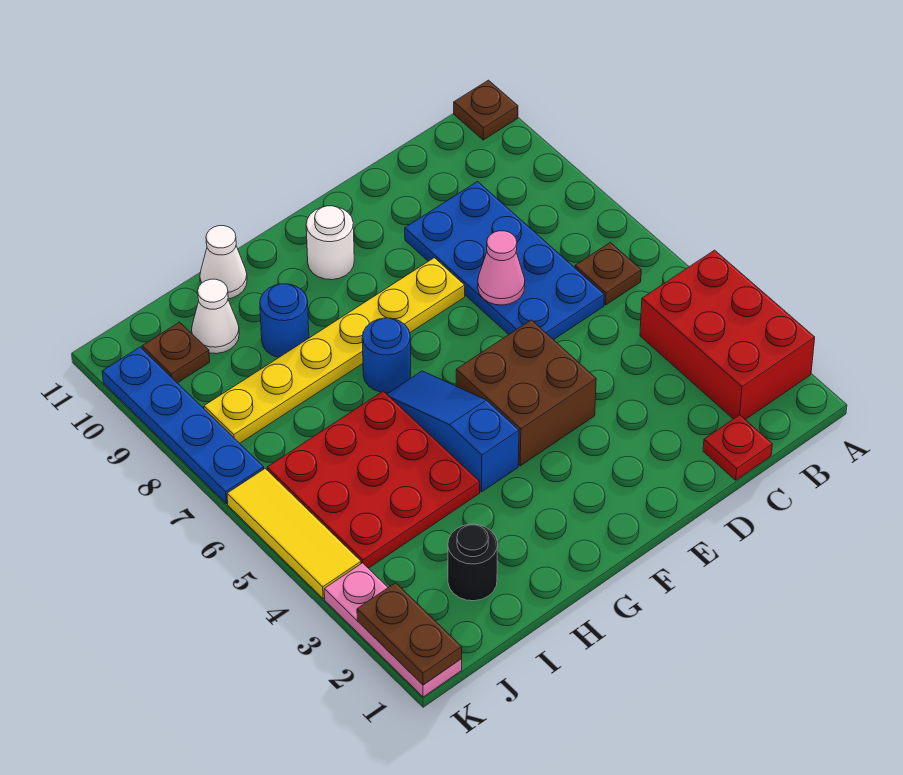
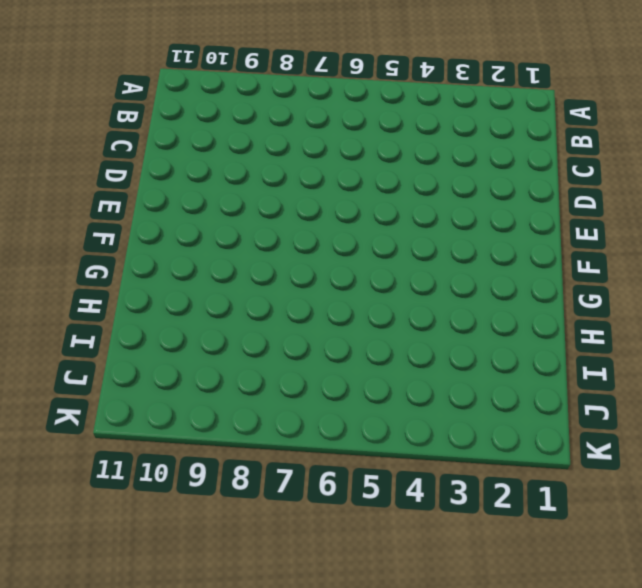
none -> red brick A2:B4 level 1
none -> brown plate A11 level 1
none -> brown plate B6 level 1

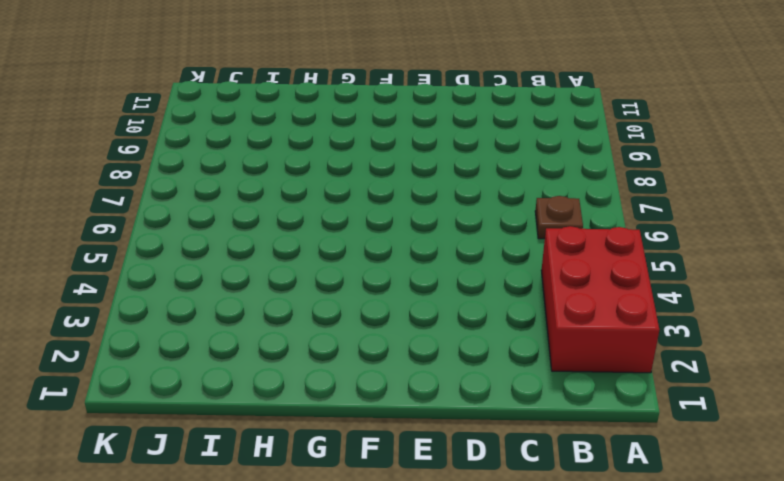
none -> brown plate A11 level 1
none -> red plate C1 level 1
none -> blue plate C6:D9 level 1

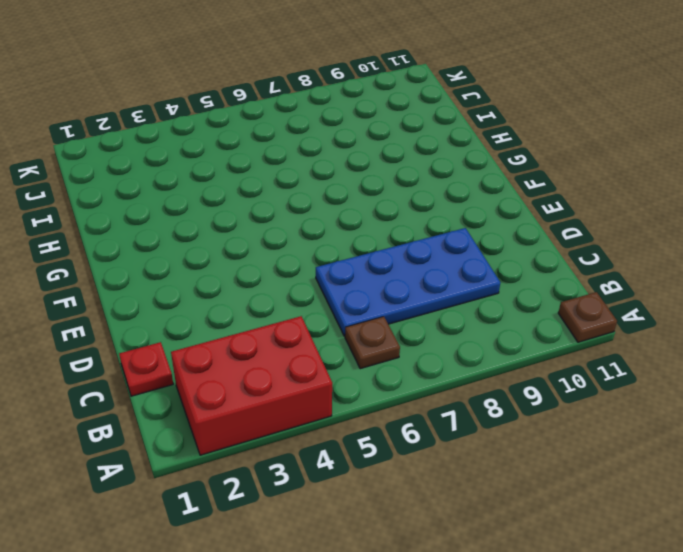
none -> brown brick E4:F5 level 1
none -> yellow plate E8:J8 level 1
none -> white round brick F10 level 1

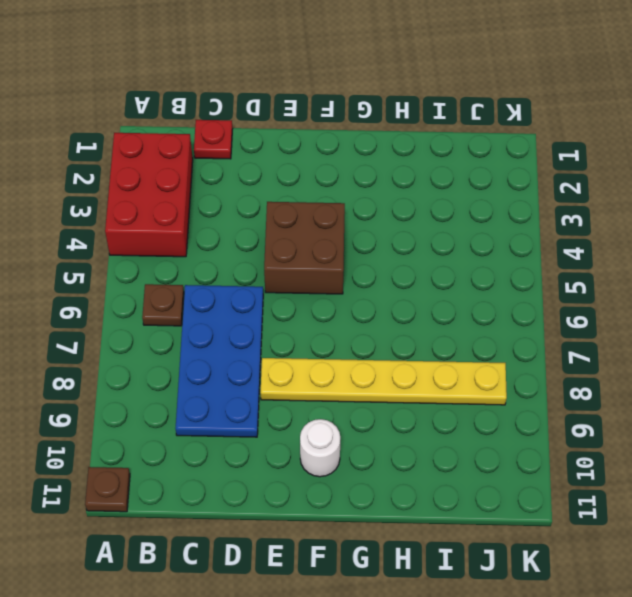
none -> blue slope G4:G6 level 1 top 4
none -> blue round brick G7 level 1
none -> red plate H4:J6 level 1

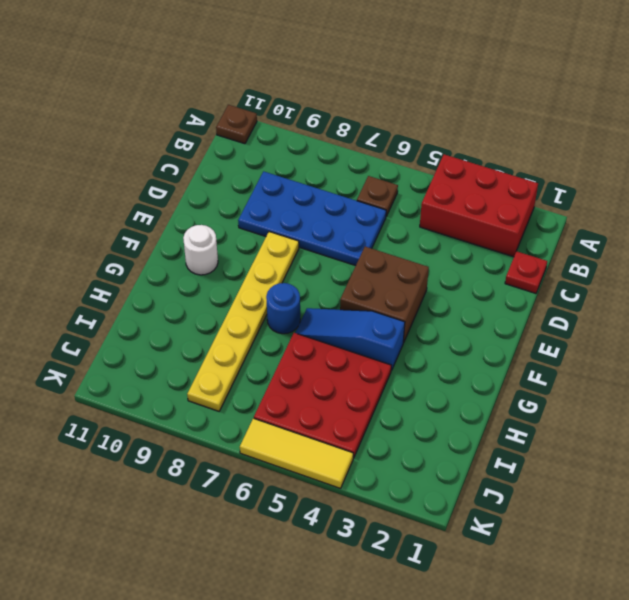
none -> blue round brick H9 level 1
none -> white cone H11 level 1
none -> black round brick I2 level 1

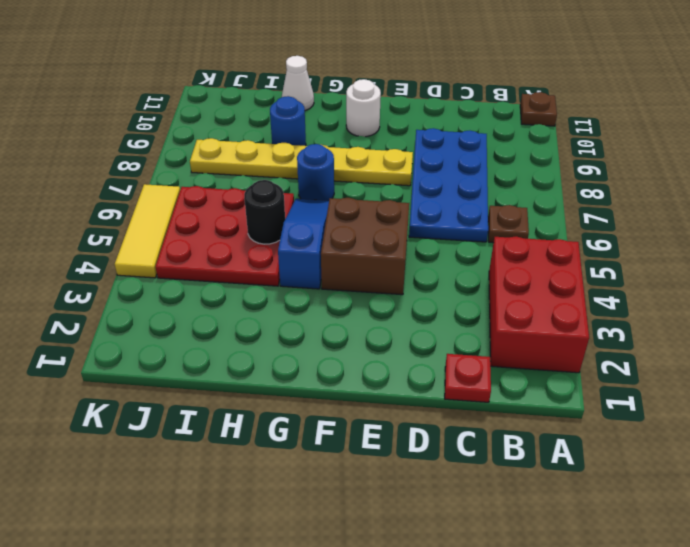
black round brick H5 level 2 -> black round brick I2 level 1
none -> white cone I10 level 1
none -> brown plate J10 level 1
none -> pink plate K1:K3 level 1

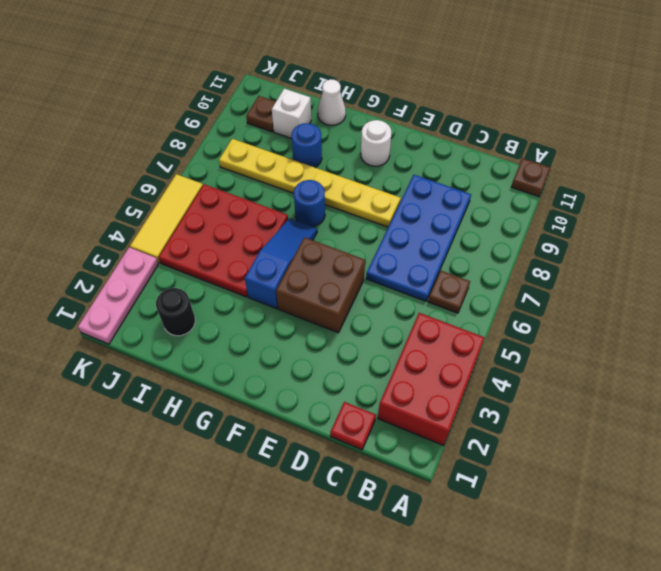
white brick I10 level 1 -> white cone I10 level 1
none -> blue plate K7:K10 level 1
none -> pink cone D7 level 2
none -> brown plate K1:K2 level 2

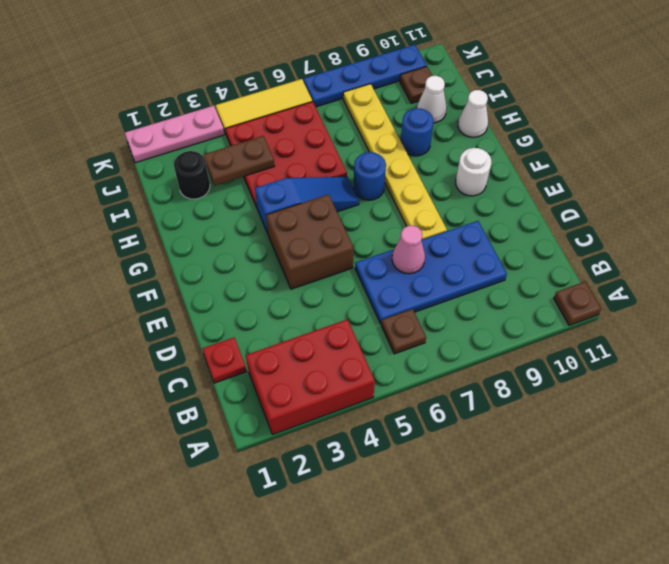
brown plate I3:I4 level 2 -> brown plate K1:K2 level 2

